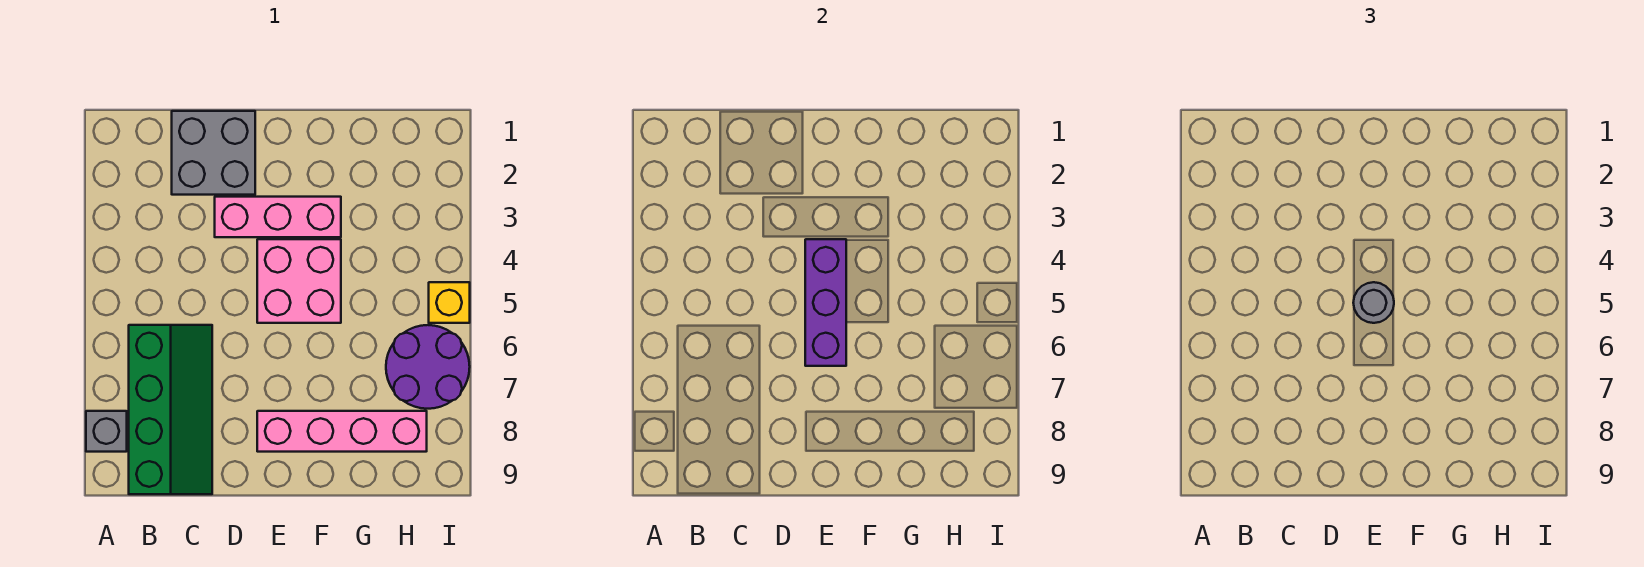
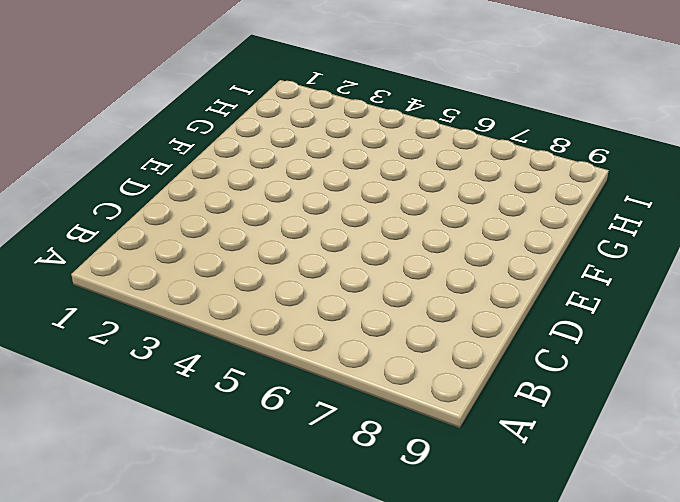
none -> grey brick A8 level 1
none -> green slope B6:C9 level 1 top B

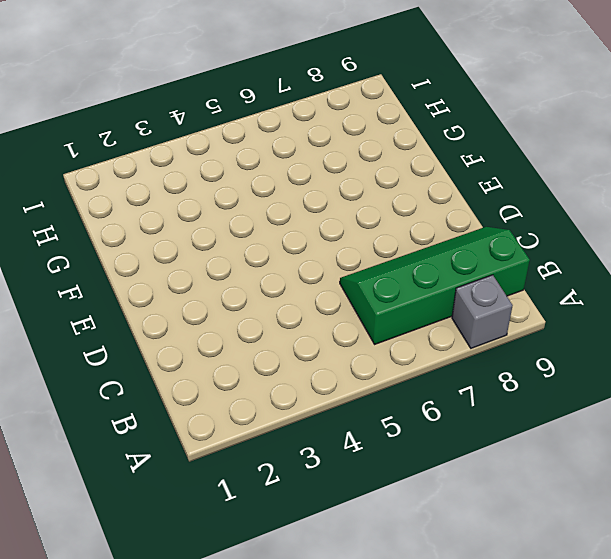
none -> grey brick C1:D2 level 1
none -> pink brick D3:F3 level 1

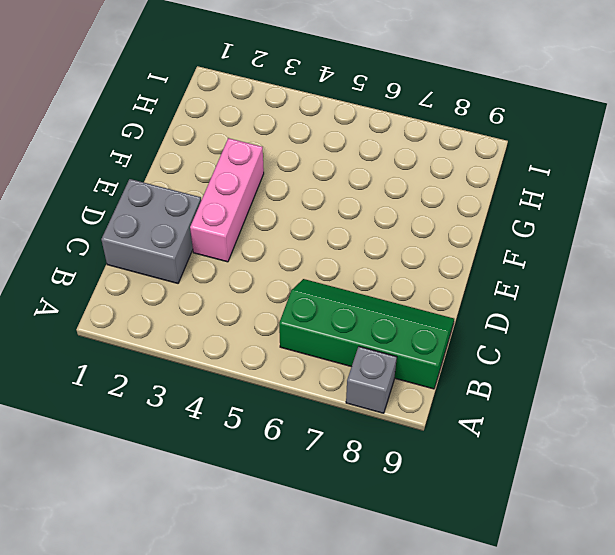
none -> pink brick E4:F5 level 1
none -> pink brick E8:H8 level 1

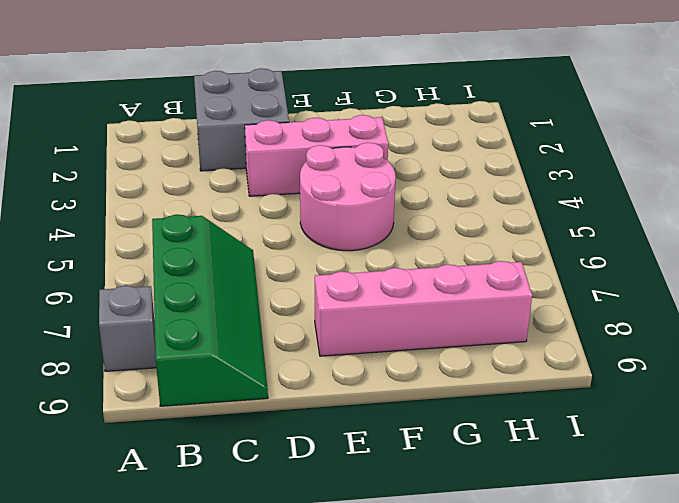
pink round brick E4:F5 level 1 -> pink brick E4:F5 level 1
none -> purple round brick H6:I7 level 1
none -> yellow brick I5 level 1

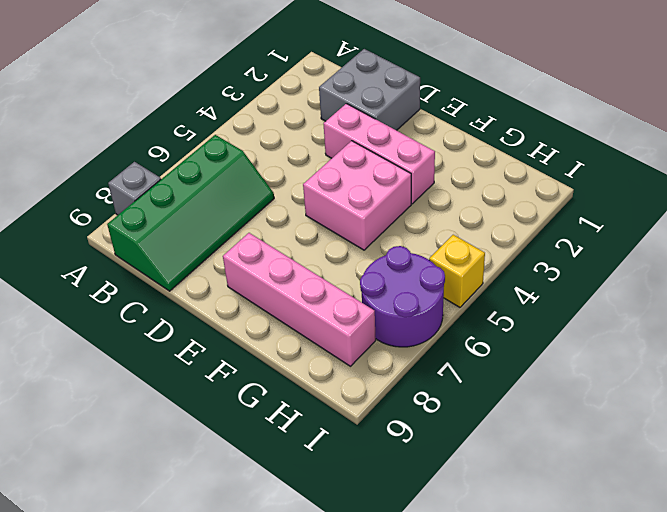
none -> purple brick E4:E6 level 2
none -> grey round brick E5 level 3

